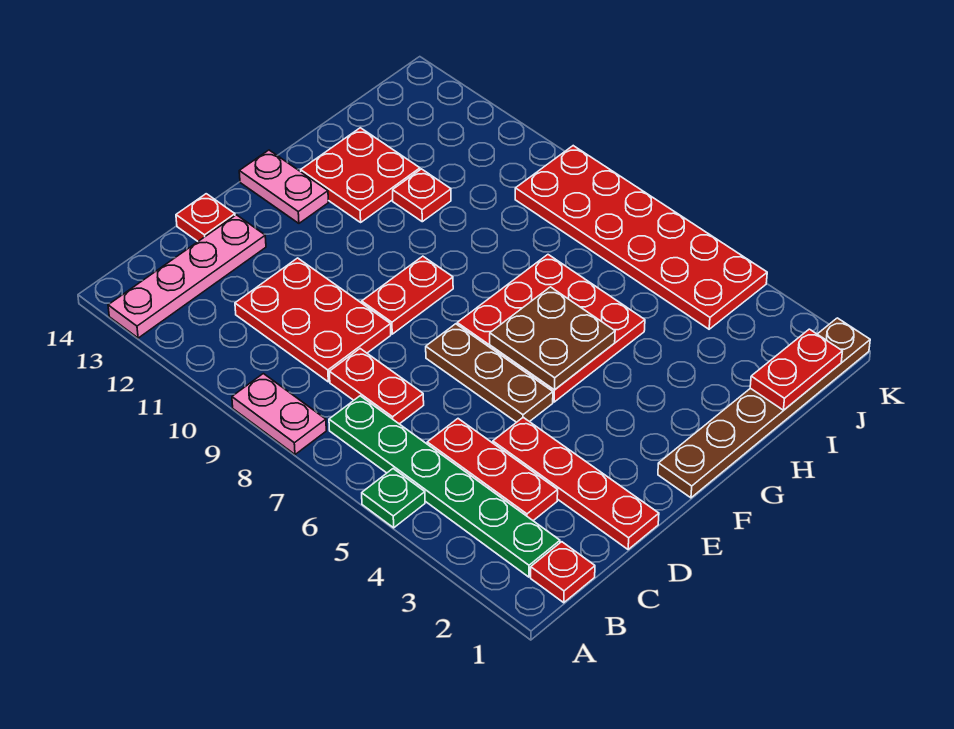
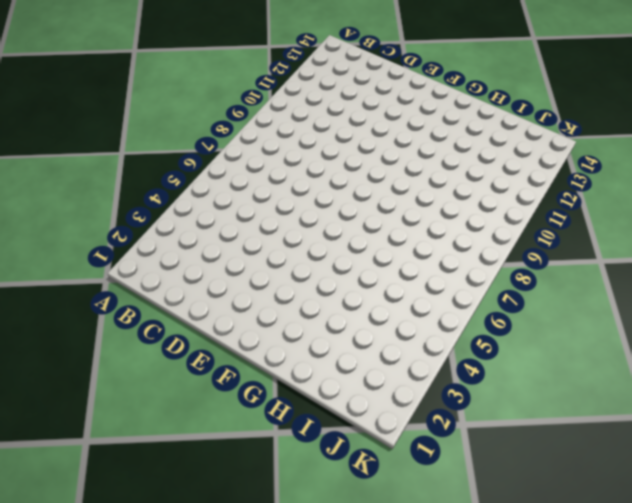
none -> green plate A5 level 1
none -> pink plate A8:A9 level 1
none -> pink plate A13:D13 level 1

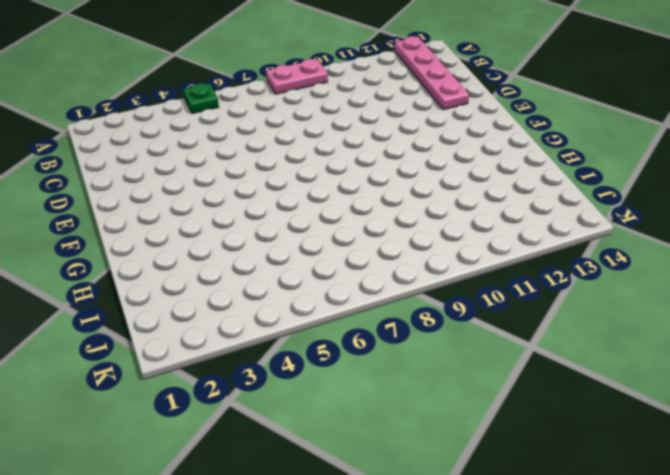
none -> red plate B1 level 1
none -> green plate B2:B7 level 1
none -> red plate C3:C5 level 1

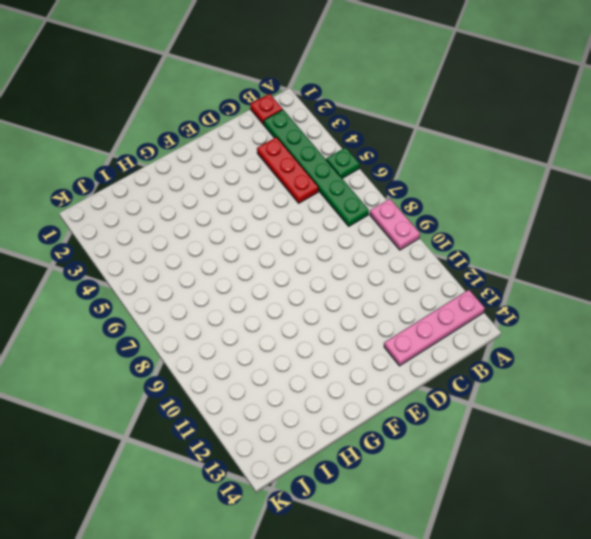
none -> red plate C7:C8 level 1
none -> red plate C9:D11 level 1
none -> red plate D1:D4 level 1

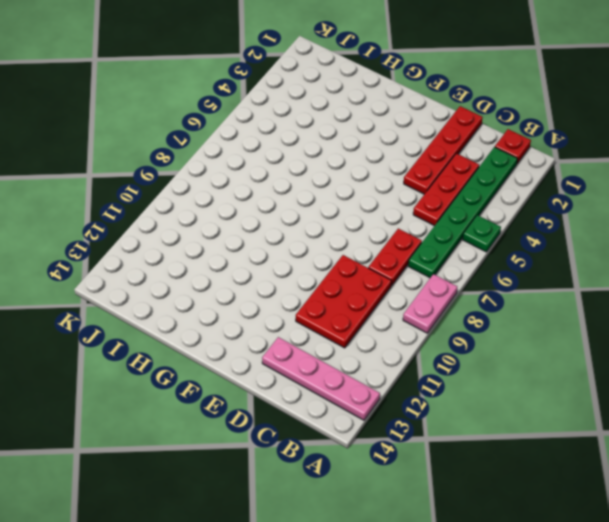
none -> red plate D14 level 1
none -> brown plate E5:E7 level 1
none -> red plate E9:F9 level 1

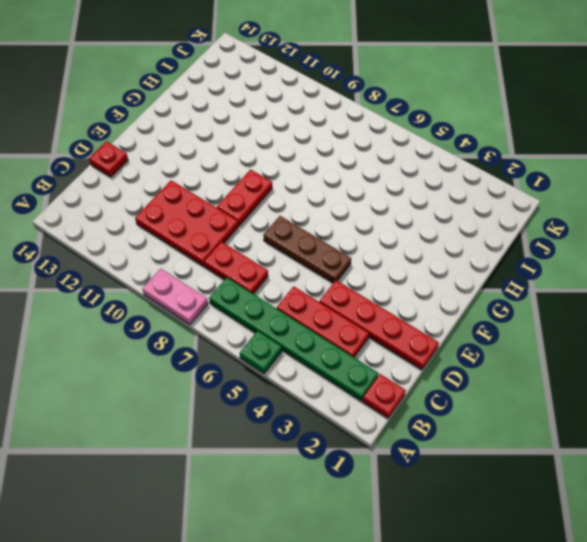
none -> pink plate A13:D13 level 1
none -> brown plate F1:K1 level 1
none -> red plate F5:H7 level 1

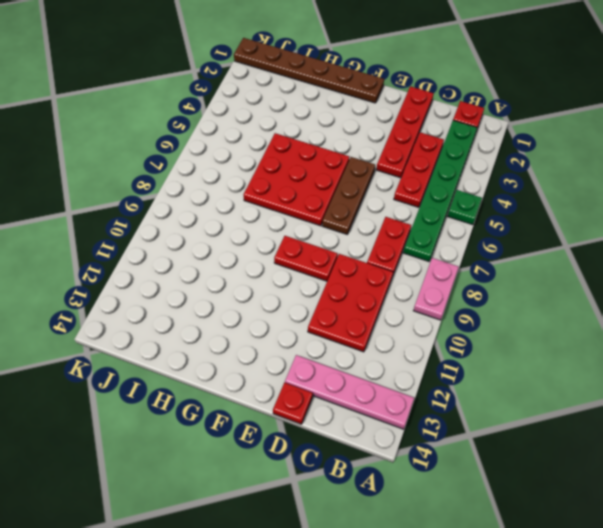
none -> pink plate F13:F14 level 1
none -> red plate G12:H13 level 1
none -> red plate H11 level 1

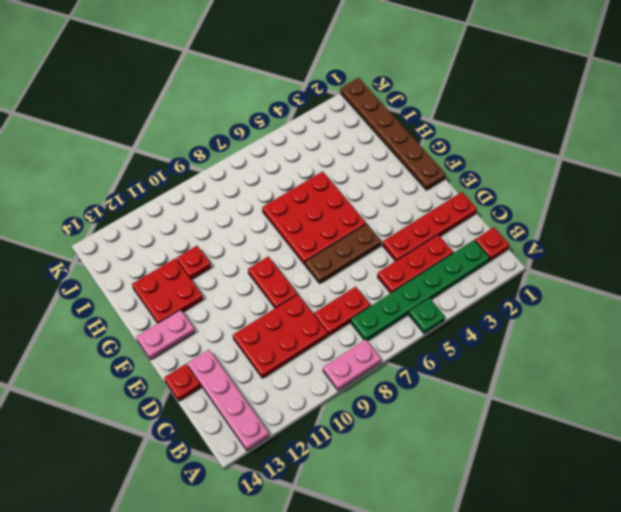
none -> red plate J4:K9 level 1
none -> brown plate F5:G6 level 2
none -> red plate I1:J1 level 2

